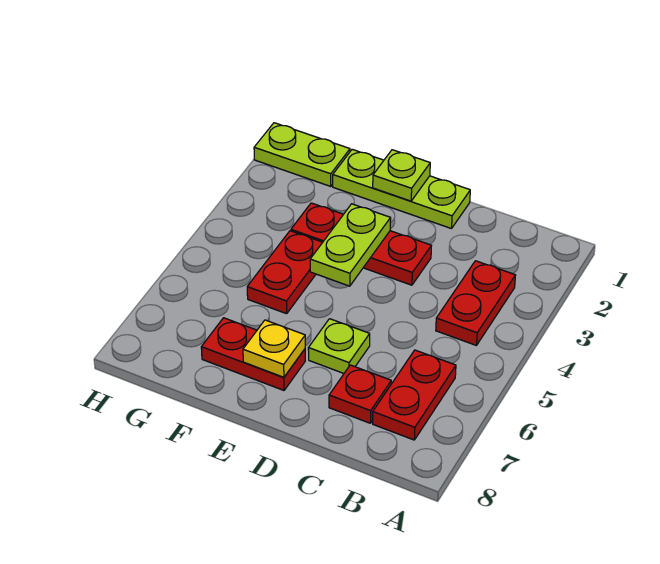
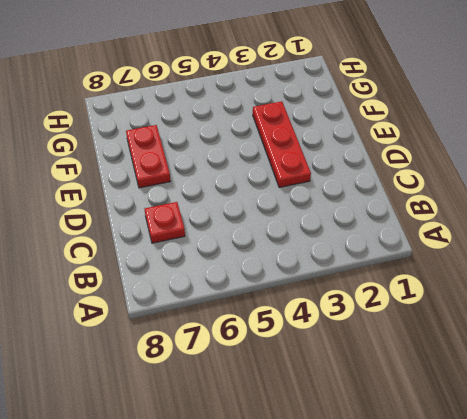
none -> red plate B3:B4 level 1
none -> red plate B6:B7 level 1
none -> lime plate D1:F1 level 1

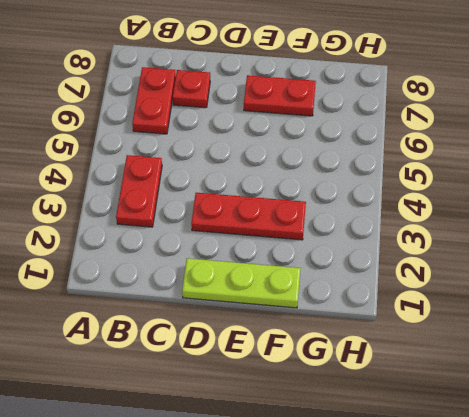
none -> lime plate D6 level 1
none -> red plate F4:F5 level 1
none -> lime plate G1:H1 level 1

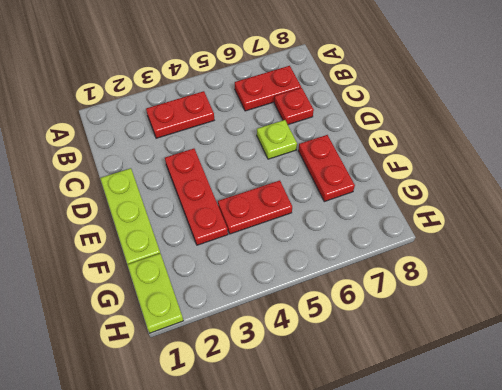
none -> lime plate E1 level 2
none -> lime plate E3:E4 level 2
none -> yellow plate E7 level 2

